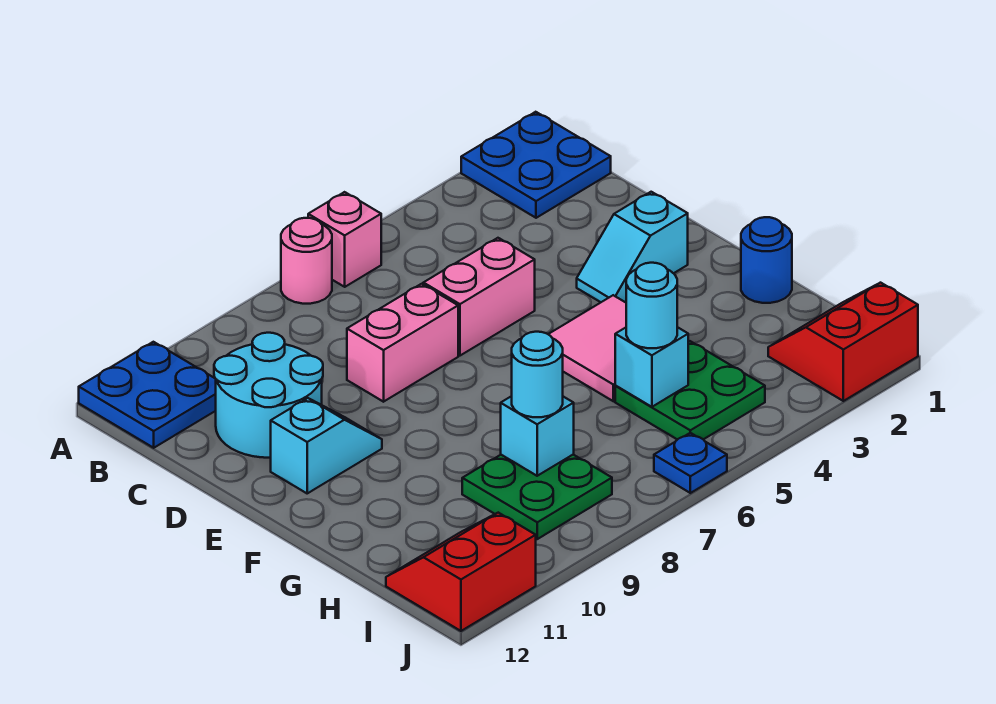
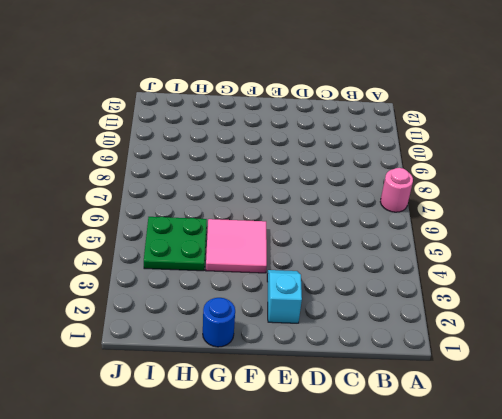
none -> blue plate A1:B2 level 1
none -> pink brick A6 level 1
none -> blue plate A11:B12 level 1

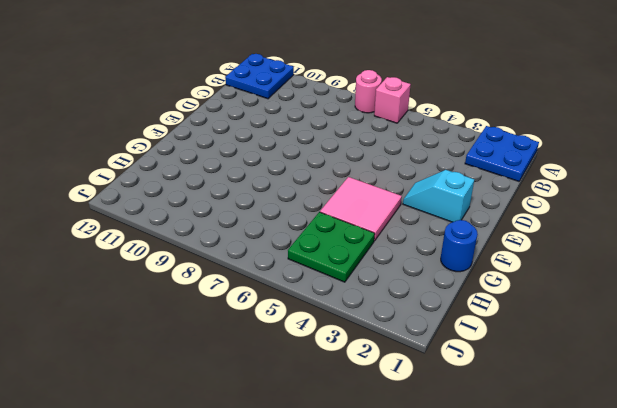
none -> cyan round brick C10:D11 level 1
none -> pink brick D5:D6 level 1
none -> pink brick D7:D8 level 1

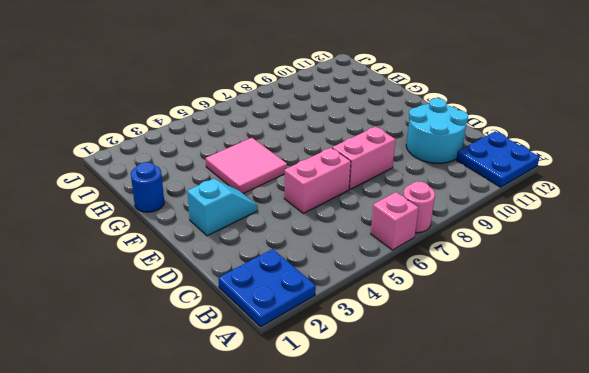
none -> cyan slope E10:E11 level 1 top 11
none -> green plate H4:I5 level 1
none -> green plate H8:I9 level 1

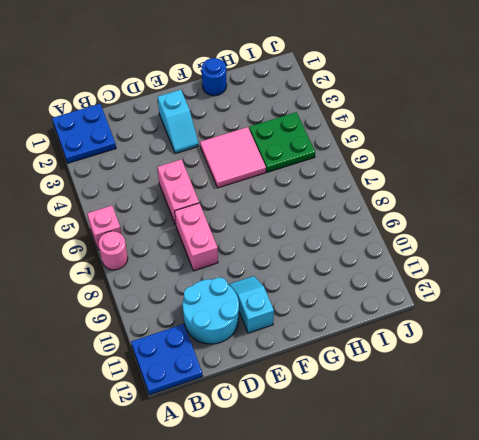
none -> green plate H8:I9 level 1
none -> red slope I1:J2 level 1 top J
none -> red slope I11:J12 level 1 top J

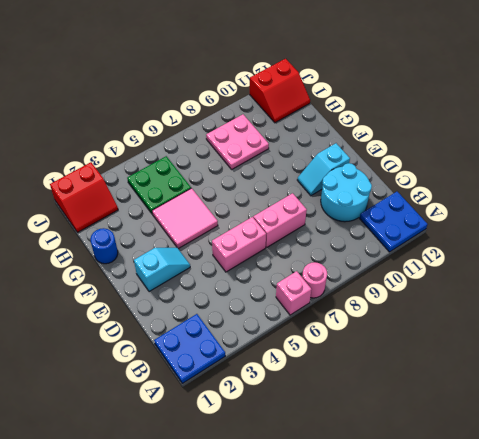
pink plate H8:I9 level 1 -> green plate H8:I9 level 1
none -> blue plate J6 level 1
none -> cyan brick H5 level 2
none -> cyan brick H8 level 2

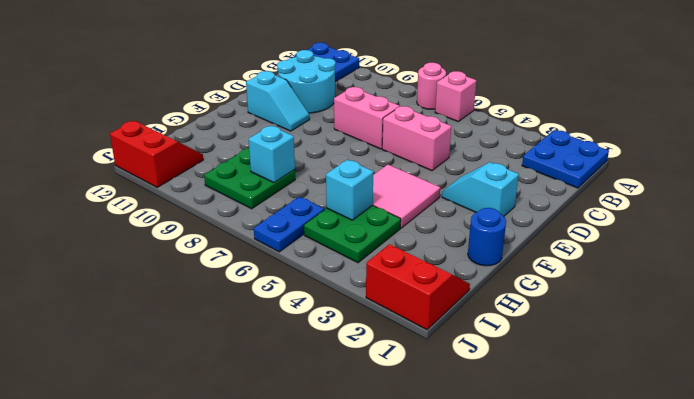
blue plate I6:J6 level 1 -> blue plate J6 level 1
none -> cyan round brick H5 level 3
none -> cyan round brick H8 level 3

